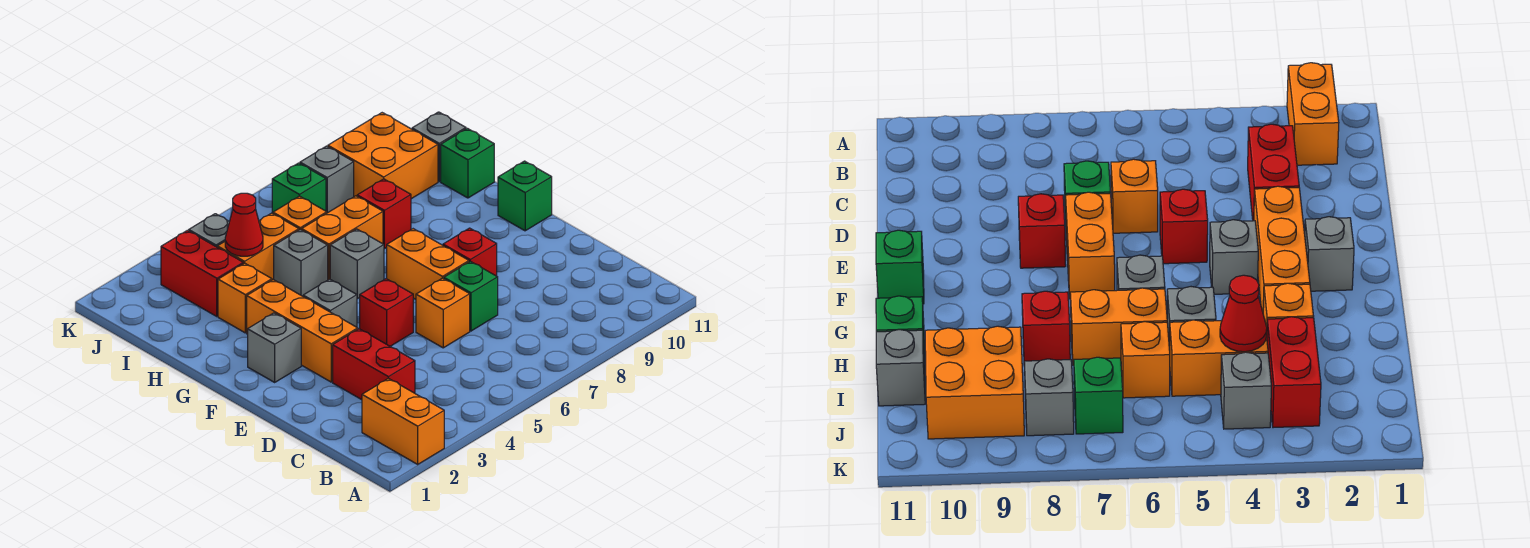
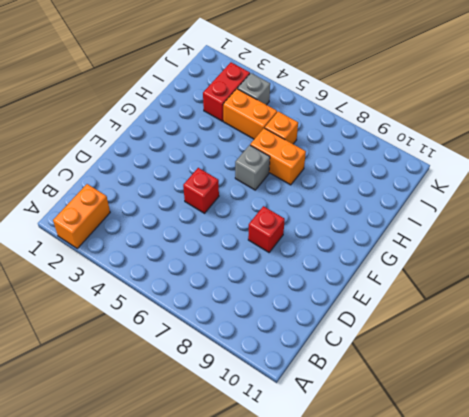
none -> red brick C3:D3 level 1
none -> orange brick D6 level 1
none -> green brick D7 level 1

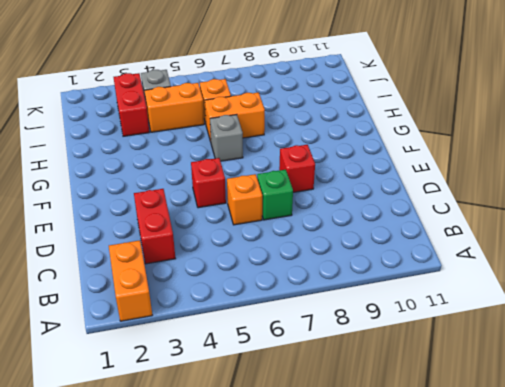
none -> orange brick E3:G3 level 1
none -> orange brick E7:F7 level 1
none -> grey brick F2 level 1

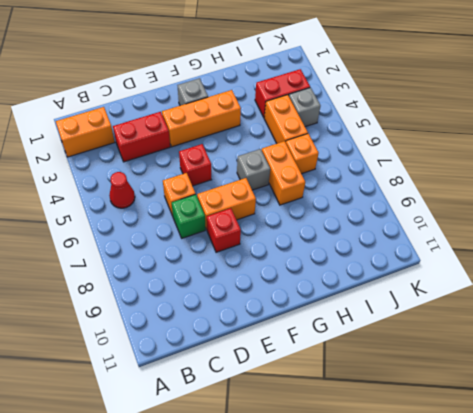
red cone B5 level 1 -> red cone I4 level 2
none -> grey brick F4 level 1
none -> green brick F11 level 1
none -> orange brick H3 level 1

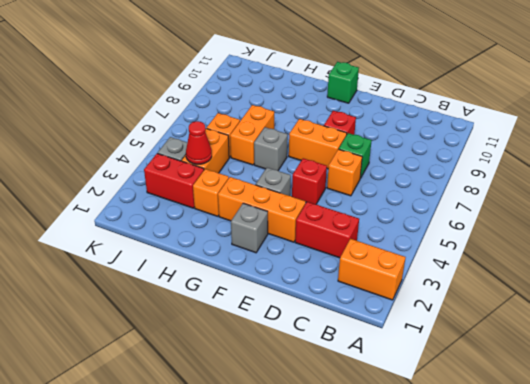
none -> grey brick H5 level 1
none -> red brick H8 level 1
none -> green brick H11 level 1

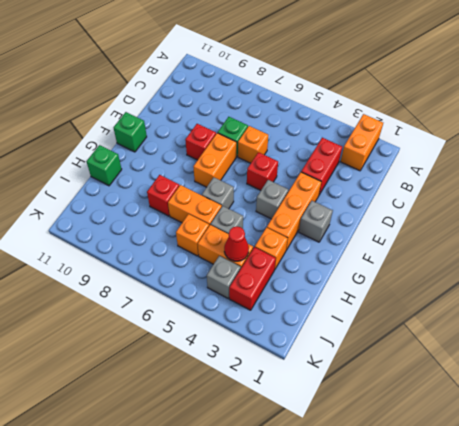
none -> orange brick I9:J10 level 1
none -> grey brick I11 level 1
none -> green brick J7 level 1

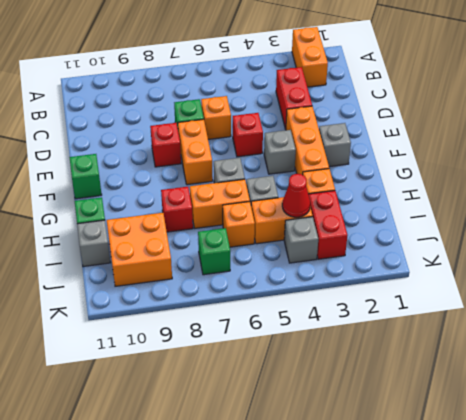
none -> grey brick J8 level 1

